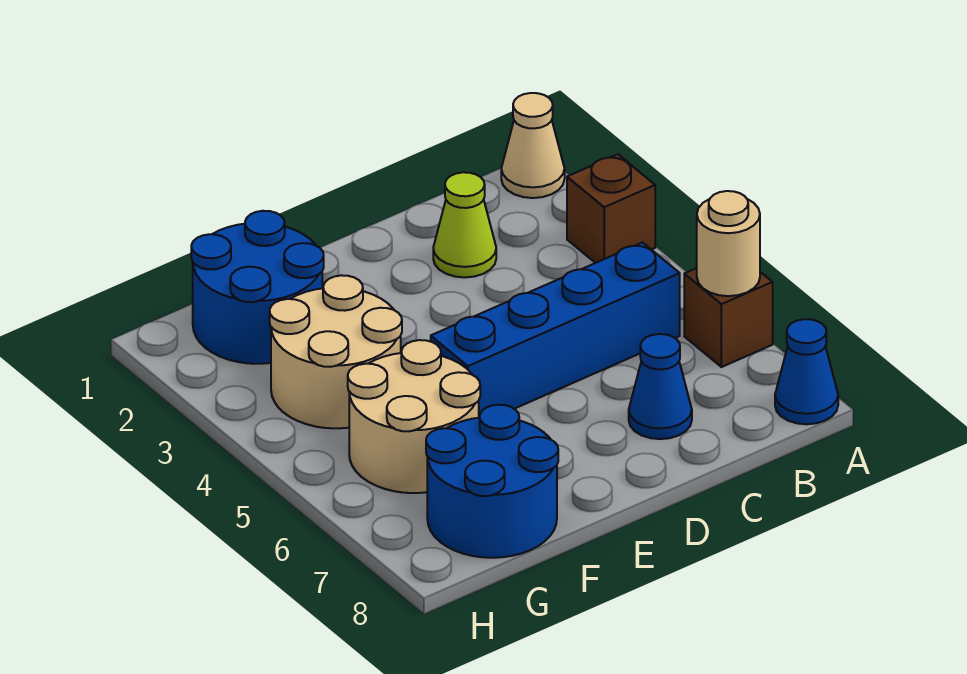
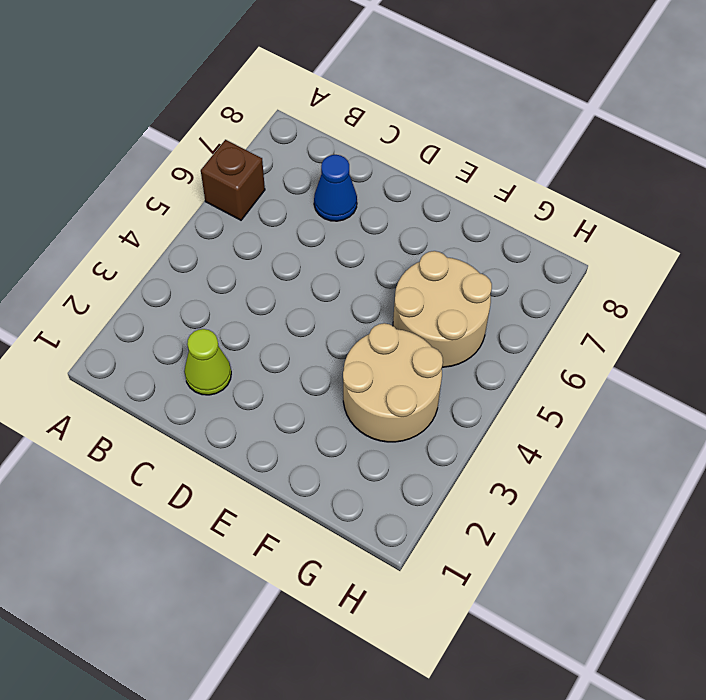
none -> tan cone A1 level 1
none -> brown brick A3 level 1
none -> blue cone A8 level 1

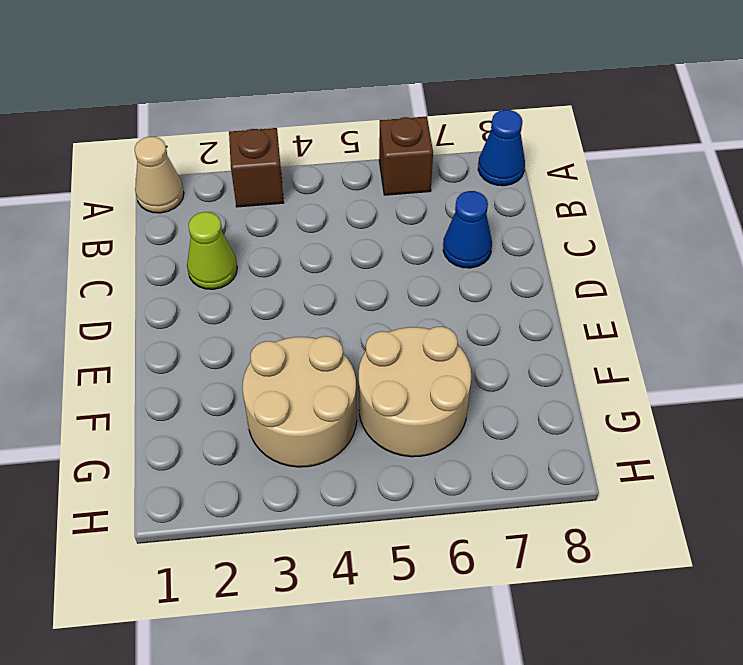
none -> blue brick B5:E5 level 1
none -> blue round brick F1:G2 level 1
none -> blue round brick F7:G8 level 1

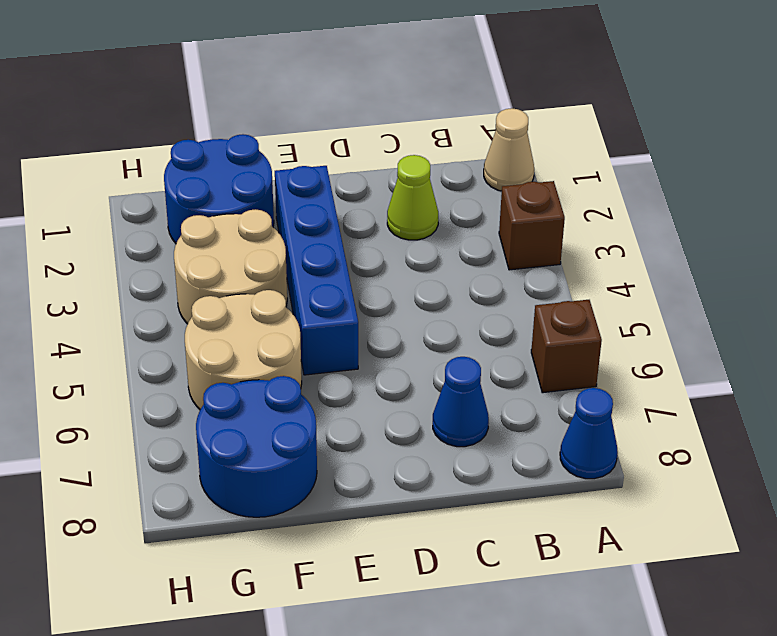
blue brick E2:E5 level 1 -> blue brick B5:E5 level 1
none -> tan round brick A6 level 2

